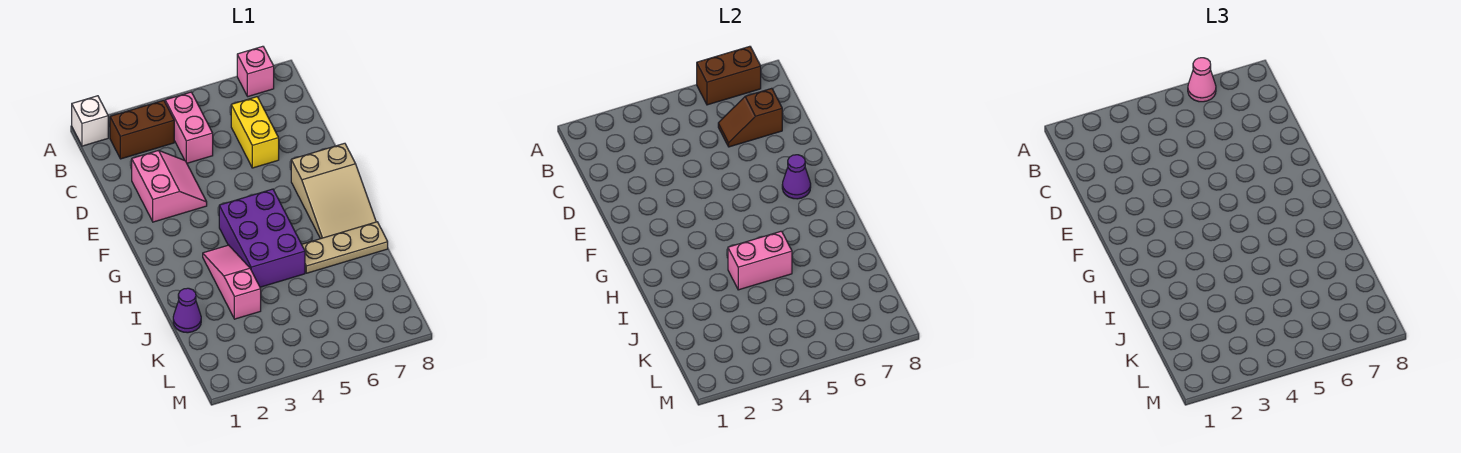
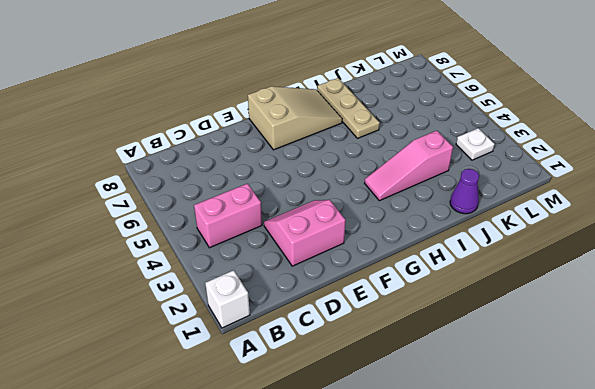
white plate L3 level 1 -> none
none -> pink brick A7 level 1
none -> brown brick B2:B3 level 1
none -> yellow brick C6:D6 level 1

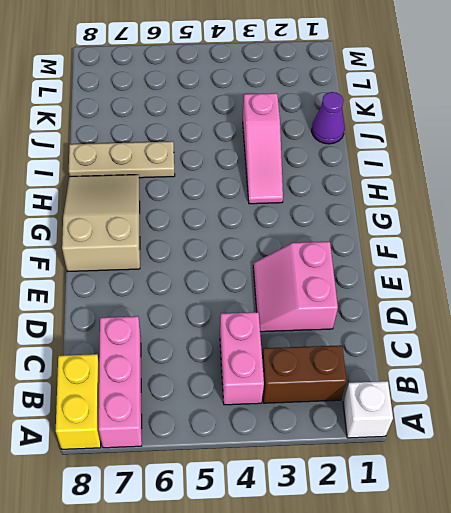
pink brick A7:C7 level 1 -> pink brick A7 level 1
yellow brick A8:B8 level 1 -> yellow brick C6:D6 level 1
none -> purple brick G4:I5 level 1
none -> brown brick A6:A7 level 2
none -> brown slope C6:C7 level 2 top 7

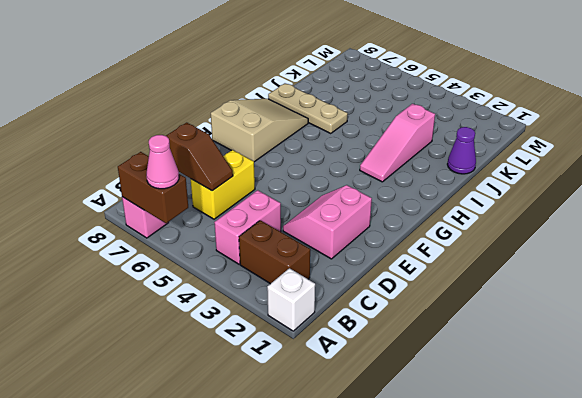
none -> purple brick G4:I5 level 1
none -> purple cone F7 level 2
none -> pink brick I4:I5 level 2

